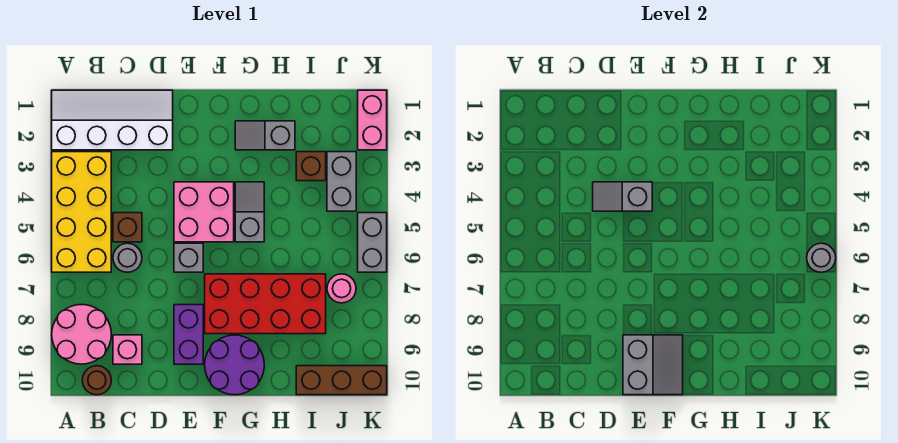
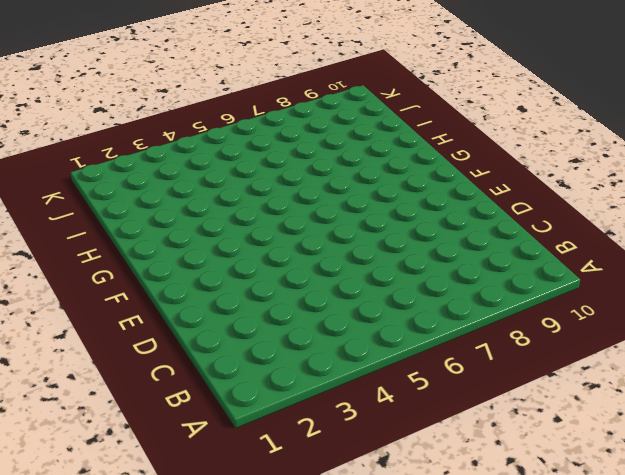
none -> white slope A1:D2 level 1 top 2
none -> yellow brick A3:B6 level 1
none -> pink round brick A8:B9 level 1

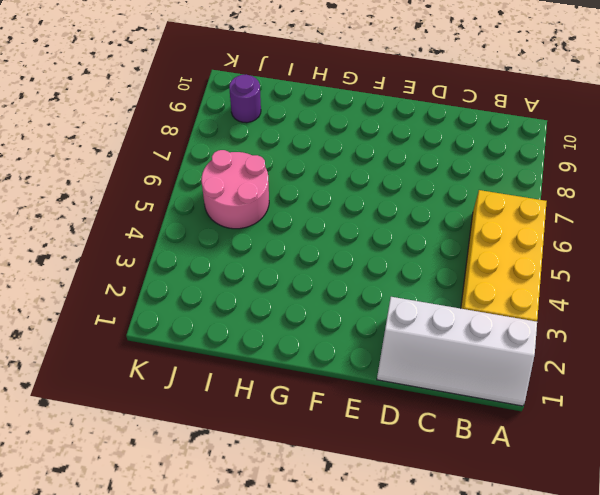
pink round brick I5:J6 level 1 -> pink round brick A8:B9 level 1
purple round brick J9 level 1 -> none
none -> brown round brick B10 level 1
none -> brown brick C5 level 1
none -> grey round brick C6 level 1

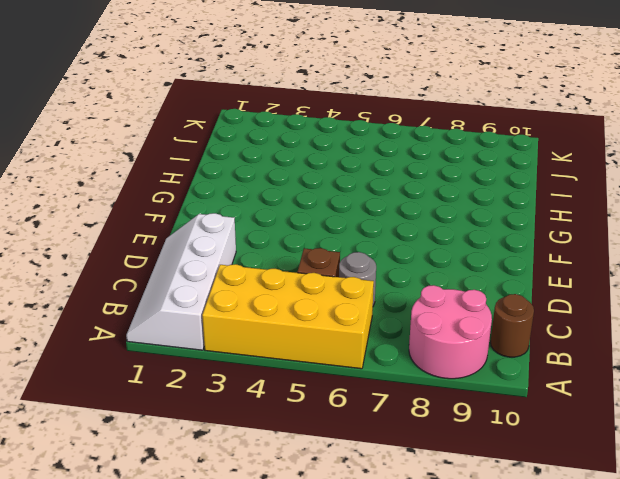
none -> pink brick C9 level 1
none -> pink brick E4:F5 level 1
none -> grey brick E6 level 1

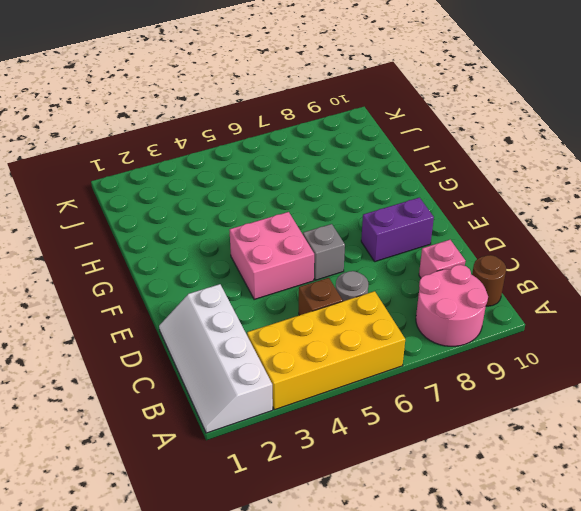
none -> red brick F7:I8 level 1
none -> purple round brick F9:G10 level 1
none -> grey slope G2:H2 level 1 top H

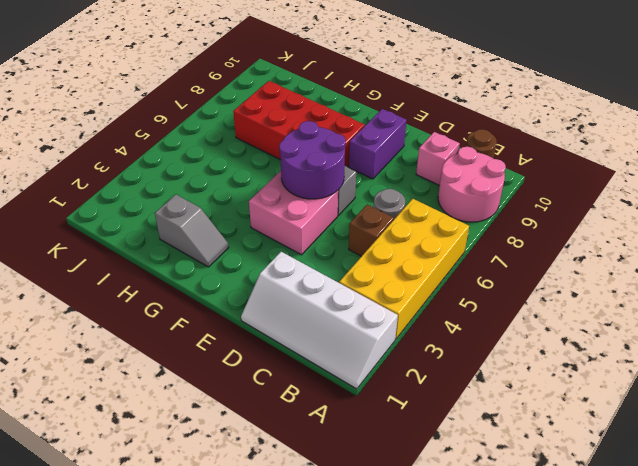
purple round brick E5:F6 level 2 -> purple round brick F9:G10 level 1
none -> grey slope G4:G5 level 1 top 5
none -> brown brick I3 level 1
none -> brown brick I10:K10 level 1

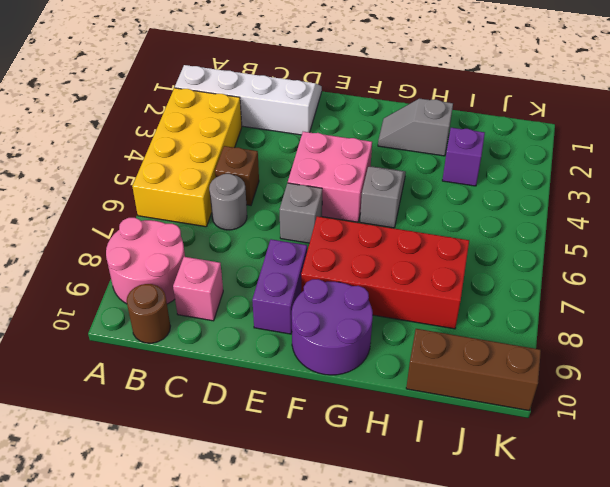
purple brick I3 level 1 -> brown brick I3 level 1
none -> grey brick J3:J4 level 1
none -> pink round brick J7 level 1
none -> pink brick K1:K2 level 1

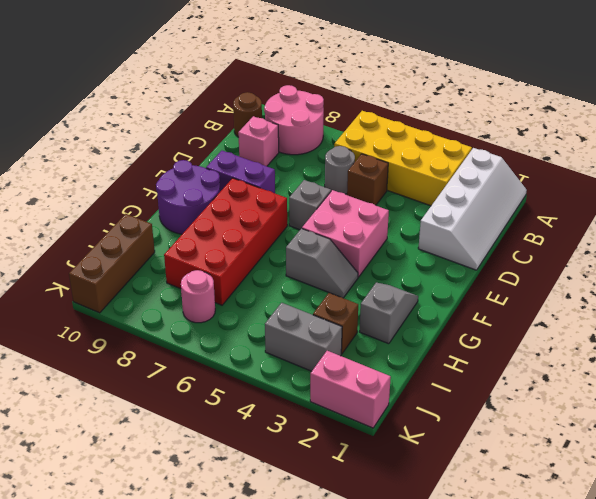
none -> grey brick K5:K6 level 1
none -> grey slope D4:E4 level 2 top E
none -> grey slope E9:F10 level 2 top E

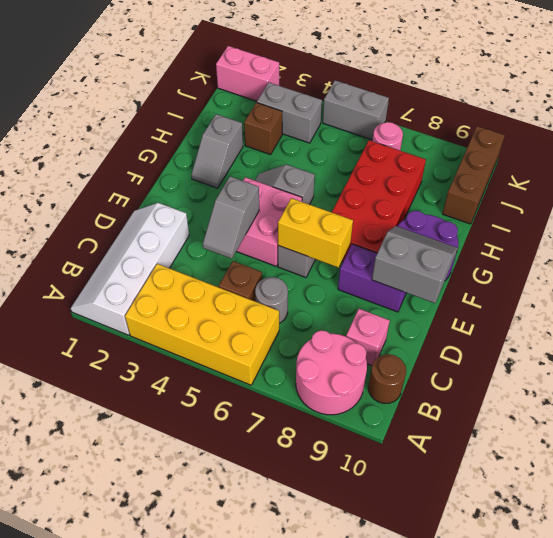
yellow brick E6:E7 level 2 -> none
none -> grey round brick K6 level 2

